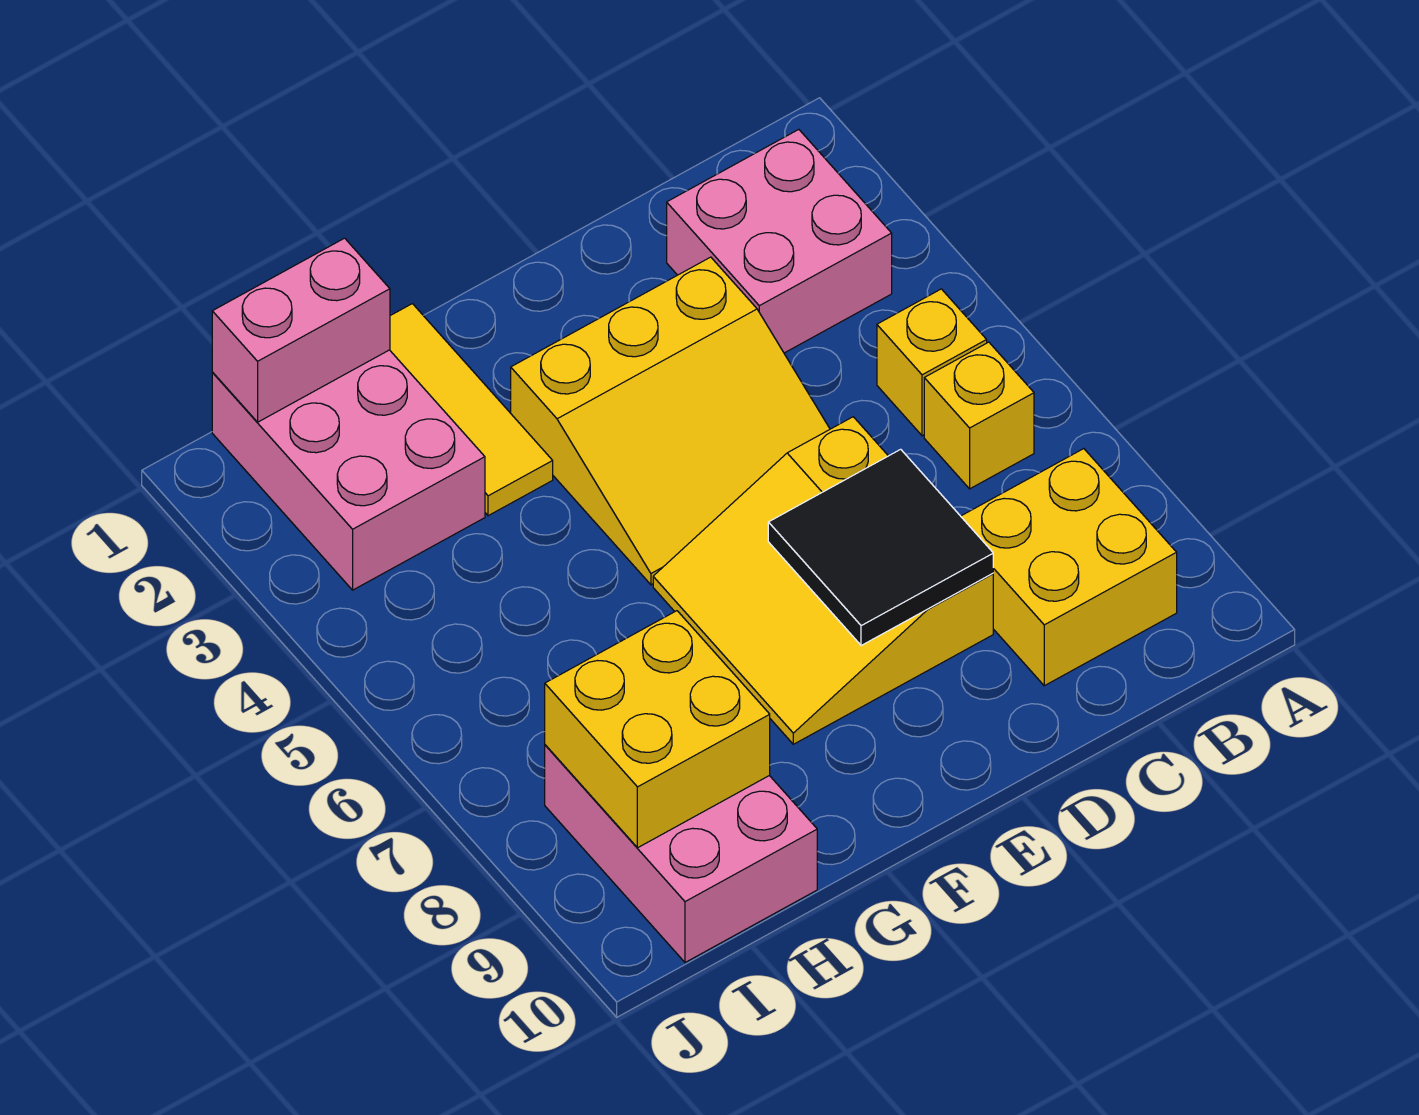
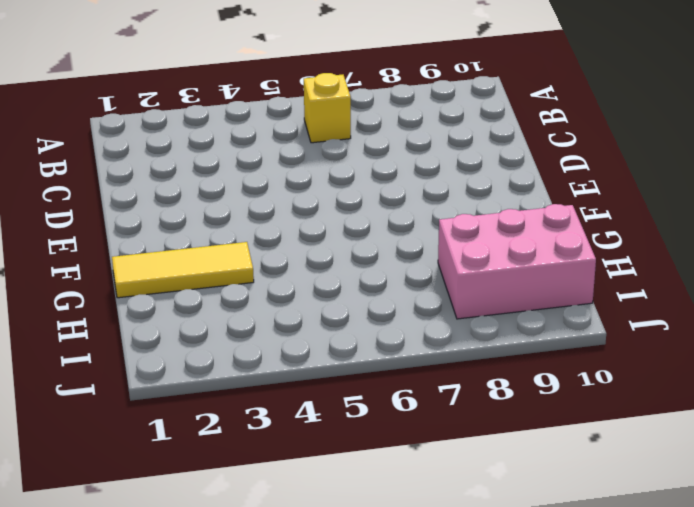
none -> pink brick B2:C3 level 1
none -> yellow brick B5 level 1
none -> yellow brick B8:C9 level 1

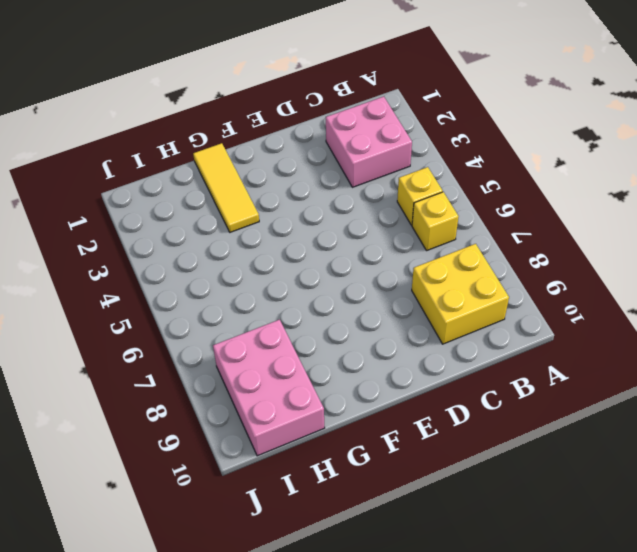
none -> yellow slope D3:F5 level 1 top 3
none -> yellow slope D6:F8 level 1 top D
none -> pink brick H1:I3 level 1

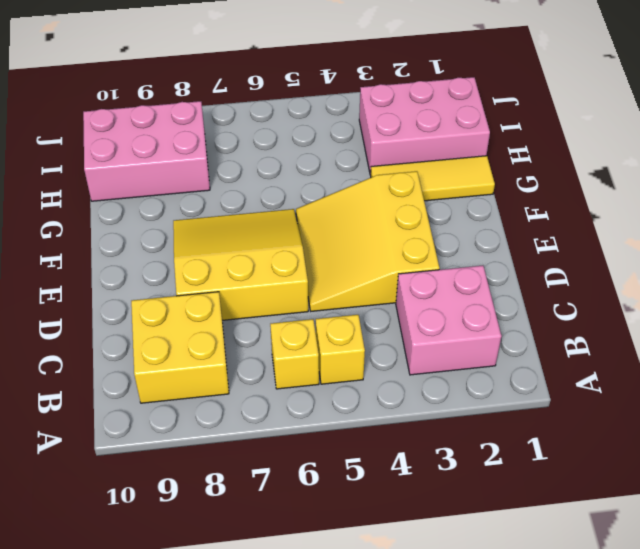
none -> black tile D7:E8 level 2
none -> pink brick H1:I1 level 2
none -> yellow brick H8:I9 level 2

